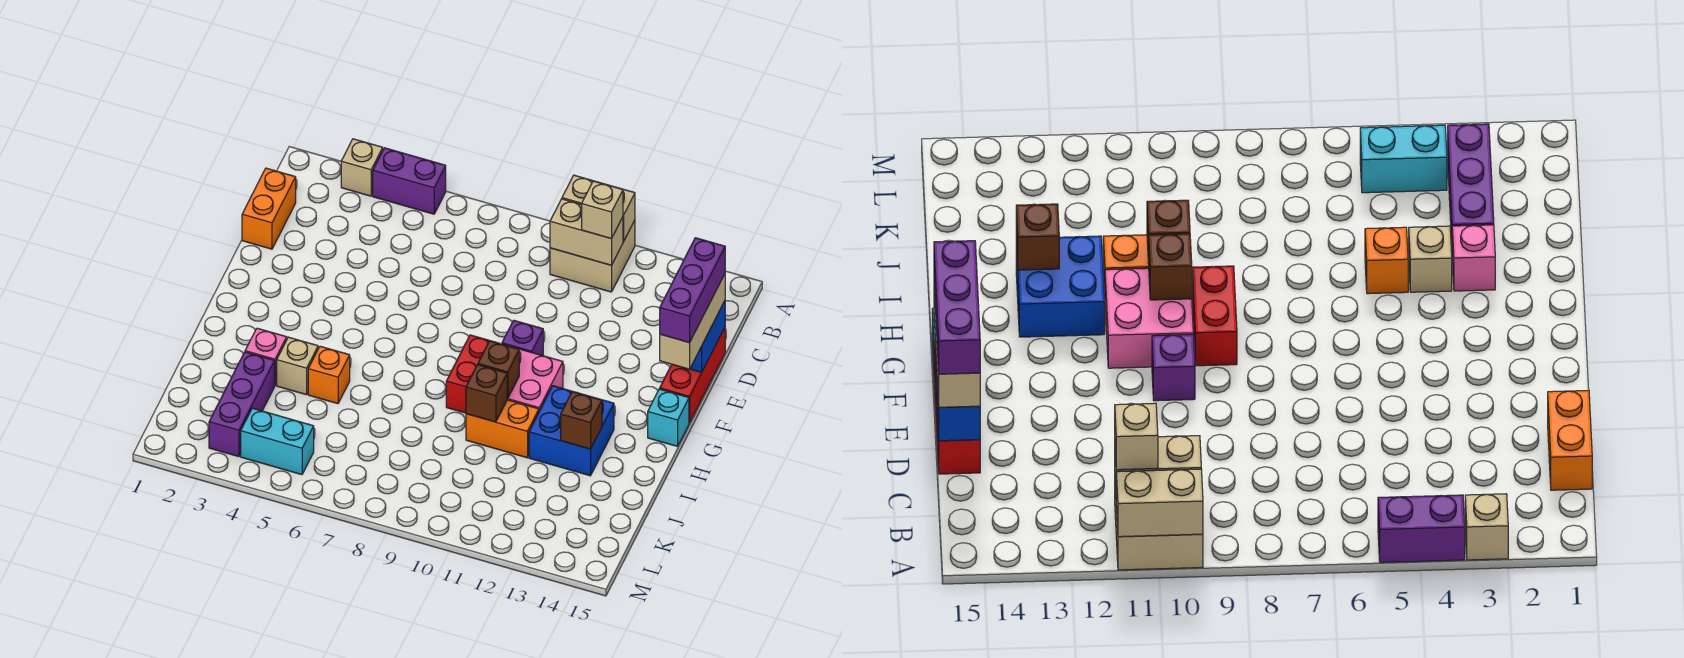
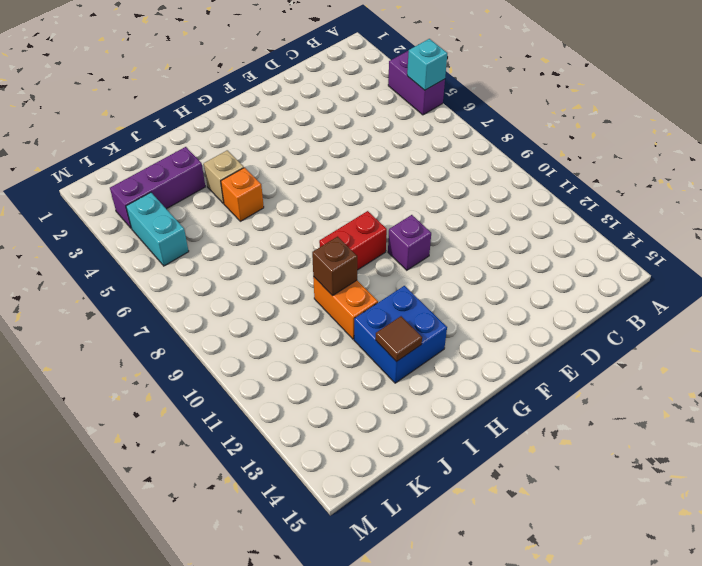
cyan brick A5 level 2 -> cyan brick G15 level 1
brown tile I13 level 2 -> brown brick I13 level 2
none -> tan brick A3 level 1
none -> tan brick A10:B11 level 1
none -> orange brick C1:D1 level 1

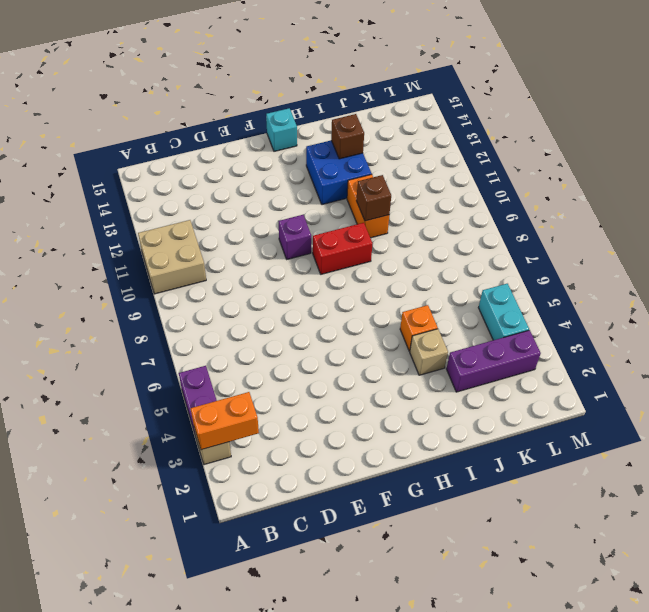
orange brick A3:B3 level 2 -> orange brick C1:D1 level 1
none -> red brick D15:F15 level 1
none -> pink brick G10:H11 level 1
none -> pink brick I3 level 1

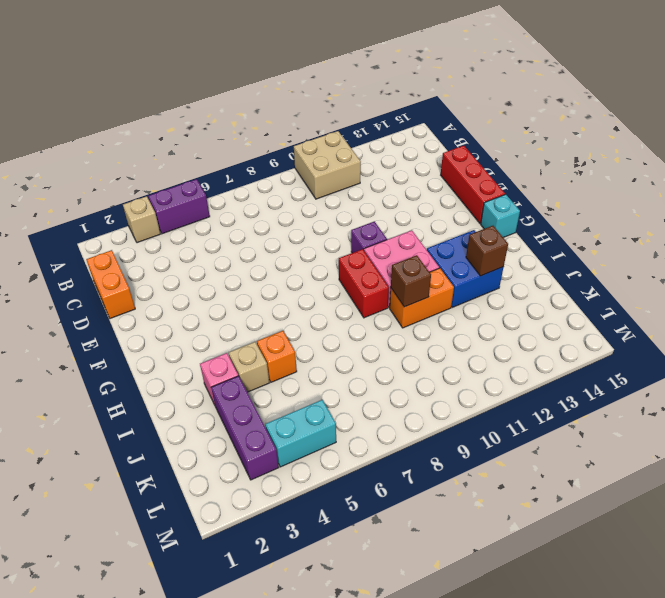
none -> tan brick A10:A11 level 2
none -> tan brick B10:B11 level 2
none -> blue brick D15:E15 level 2

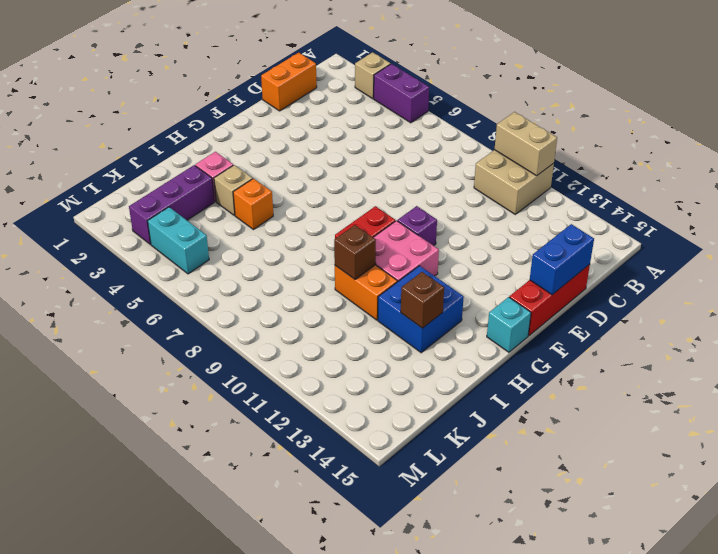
none -> tan brick B10:B11 level 2
none -> brown brick H10 level 2
none -> tan brick B11 level 3

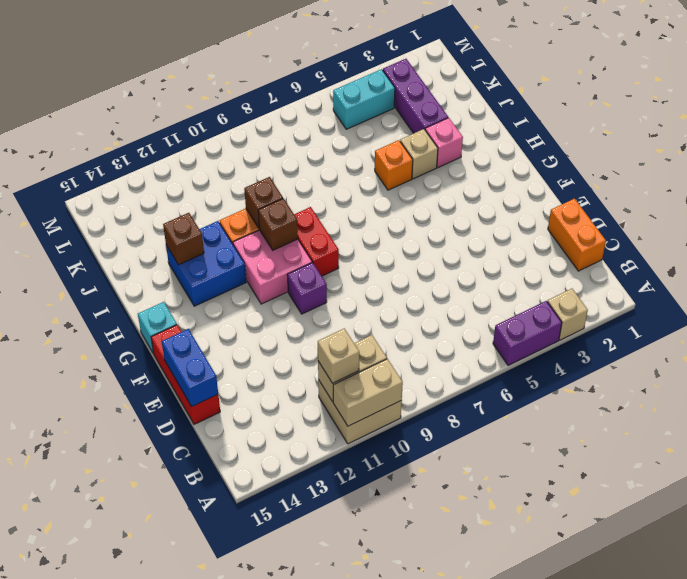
none -> tan brick D15:F15 level 3
none -> purple brick D15:F15 level 4

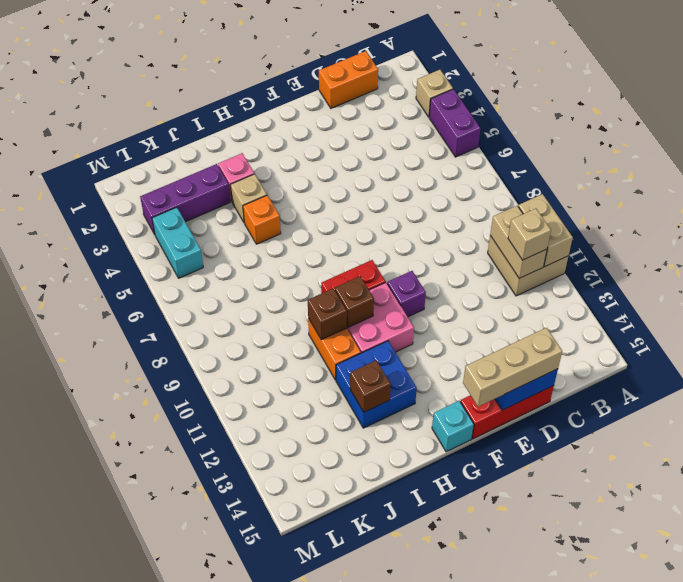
none -> purple brick D15:F15 level 4

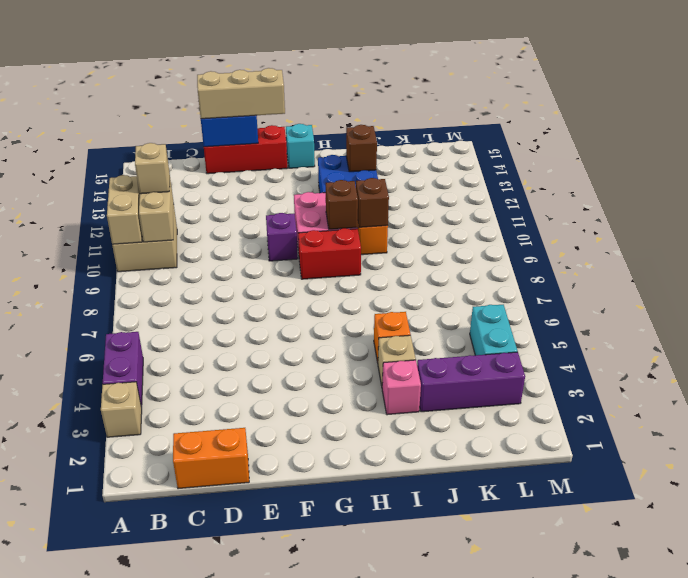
none -> purple brick D15:F15 level 4

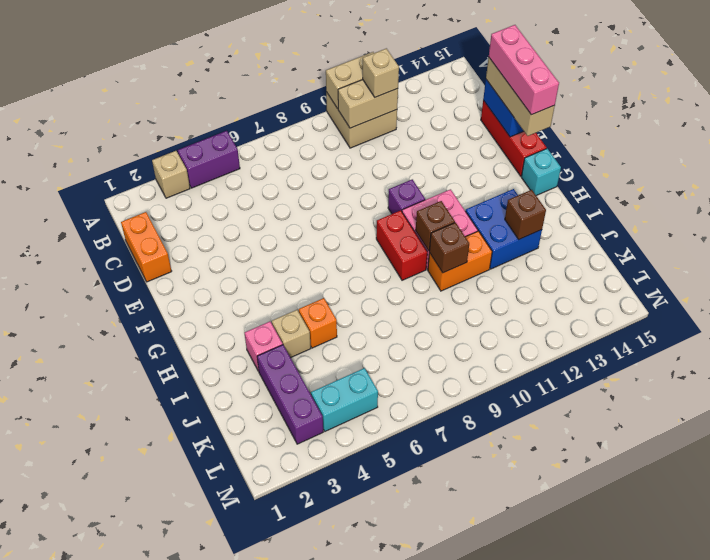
pink brick D15:F15 level 4 -> purple brick D15:F15 level 4

